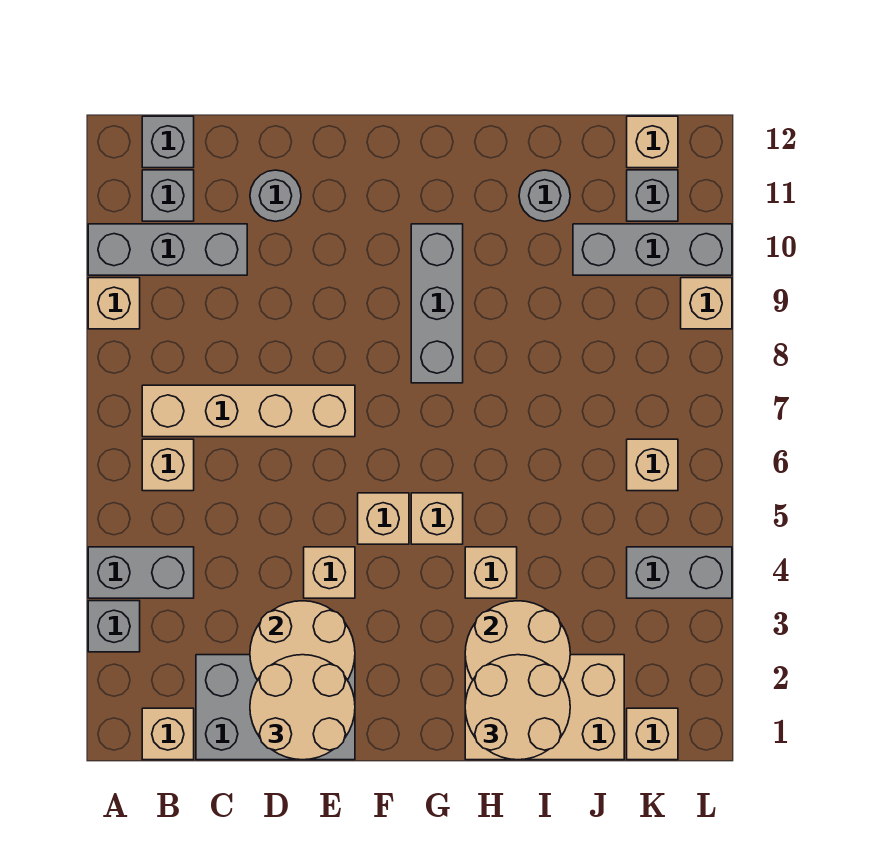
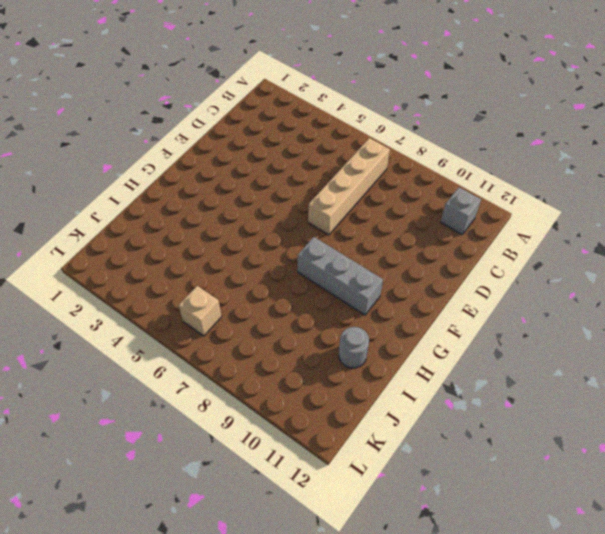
none -> grey brick A3 level 1
none -> grey brick A4:B4 level 1
none -> tan brick A9 level 1

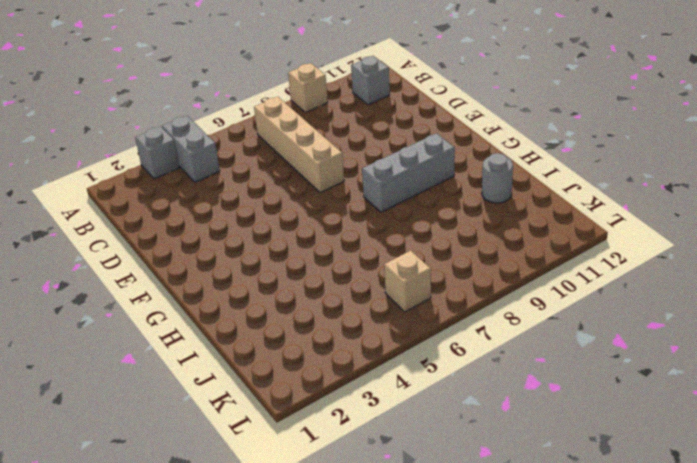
none -> grey brick A10:C10 level 1
none -> tan brick B1 level 1
none -> tan brick B6 level 1

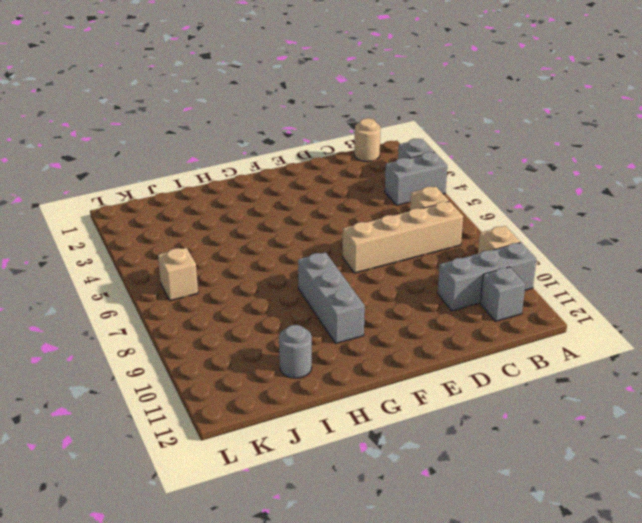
tan round brick B1 level 1 -> tan brick B1 level 1
none -> grey brick B12 level 1
none -> grey brick C1:E2 level 1
none -> grey round brick D11 level 1

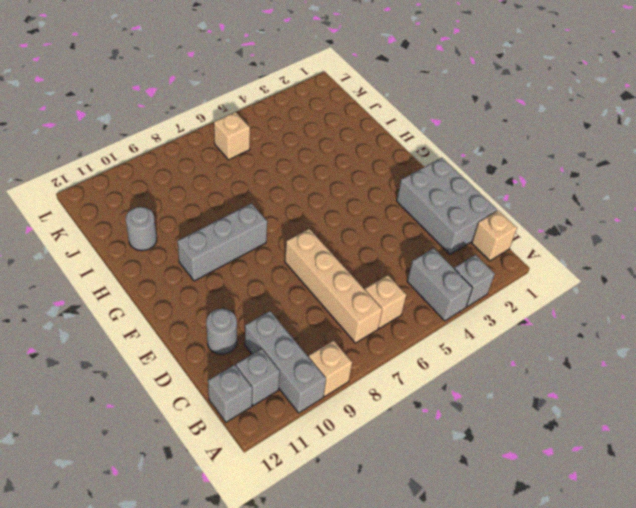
none -> tan brick E4 level 1
none -> tan brick F5 level 1
none -> tan brick G5 level 1

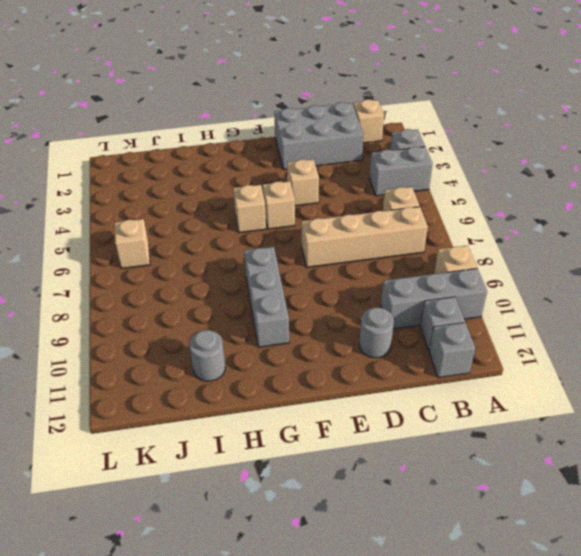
none -> tan brick H1:J2 level 1
none -> tan brick H4 level 1
none -> grey brick J10:L10 level 1

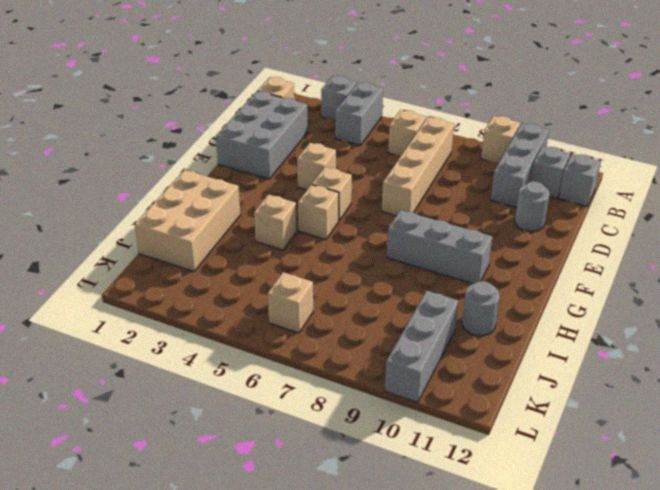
none -> tan brick K1 level 1
none -> grey brick K4:L4 level 1
none -> grey brick K11 level 1

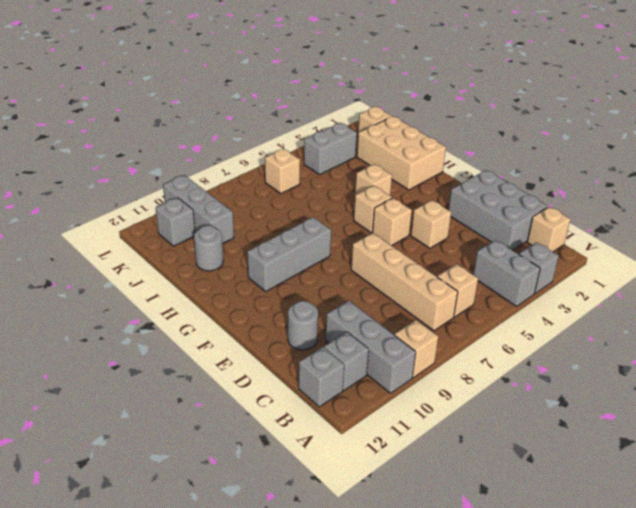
grey brick K3:K4 level 1 -> grey brick K4:L4 level 1
none -> tan brick K12 level 1
none -> tan brick L9 level 1
none -> tan round brick D2:E3 level 2

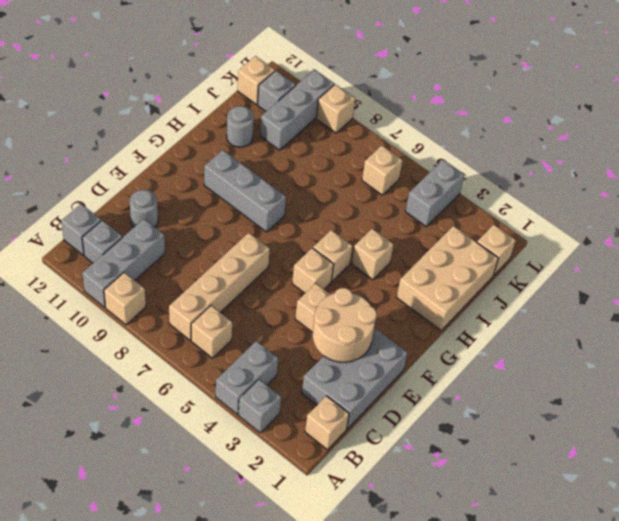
none -> tan round brick H2:I3 level 2
none -> tan round brick D1:E2 level 3
none -> tan round brick H1:I2 level 3

